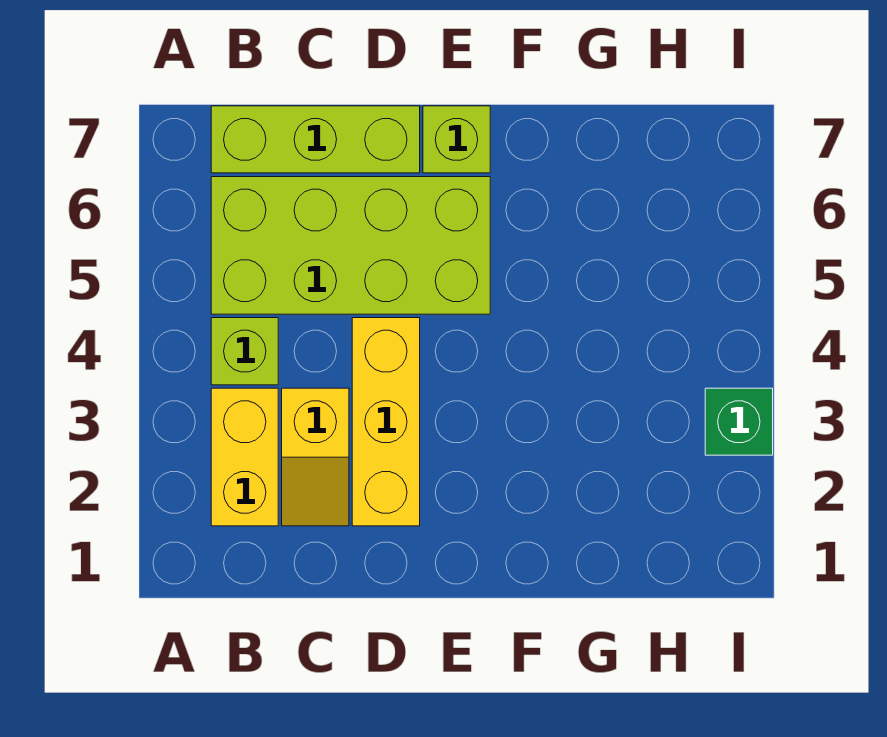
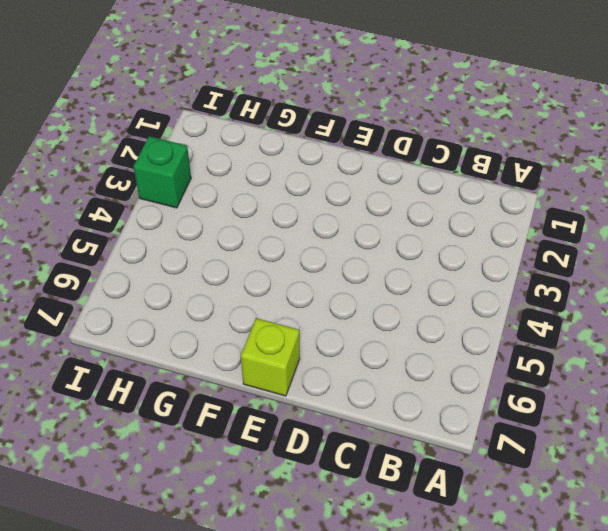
none -> yellow brick B2:B3 level 1
none -> lime brick B4 level 1

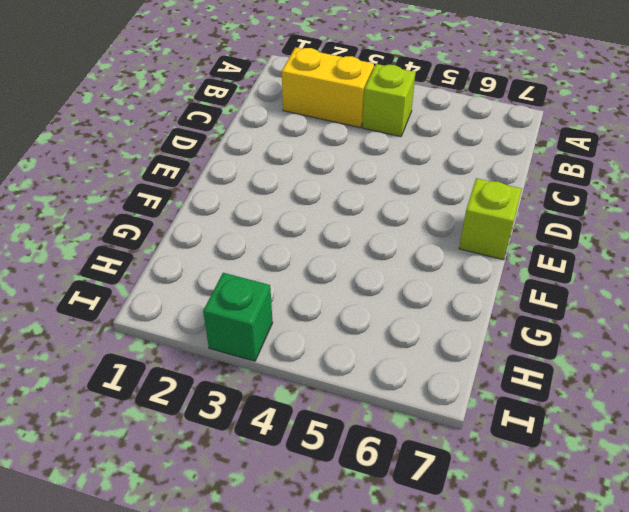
none -> lime brick B5:E6 level 1
none -> lime brick B7:D7 level 1

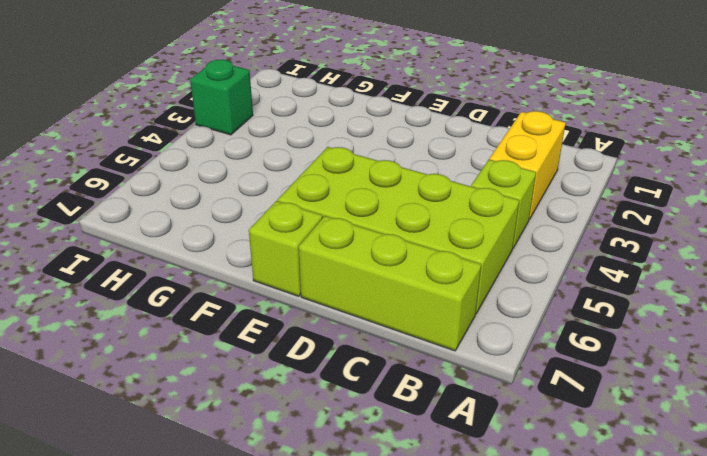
none -> yellow slope C2:C3 level 1 top 3
none -> yellow brick D2:D4 level 1

